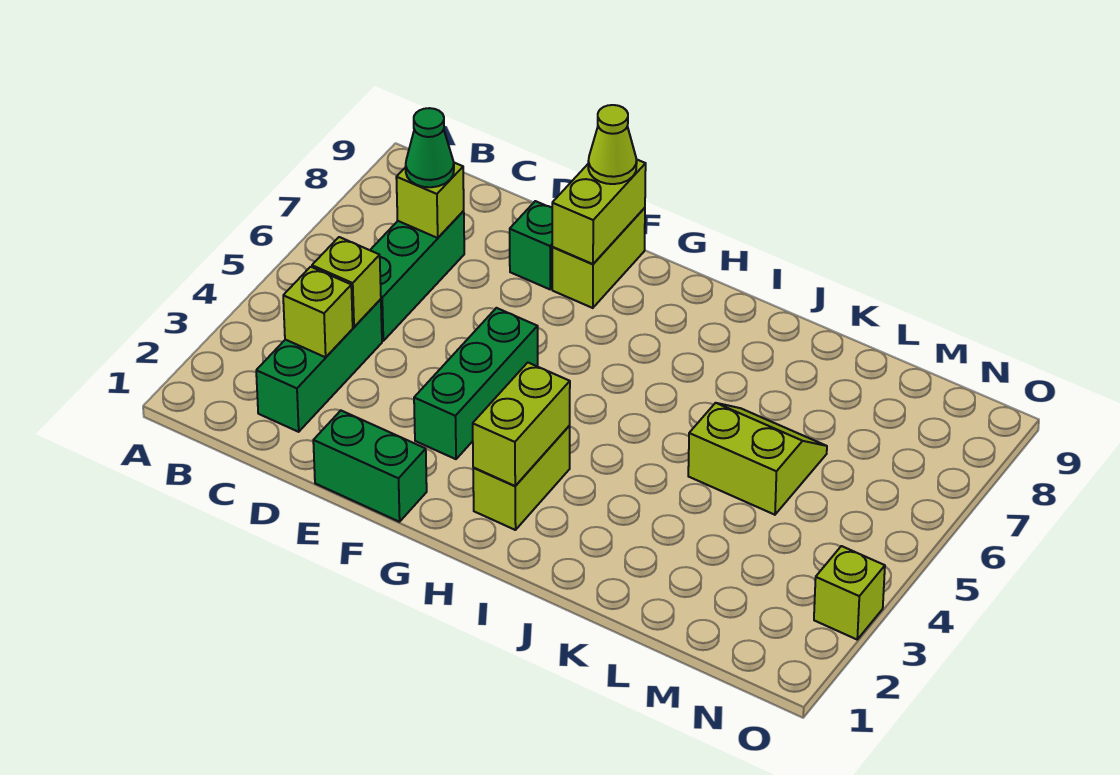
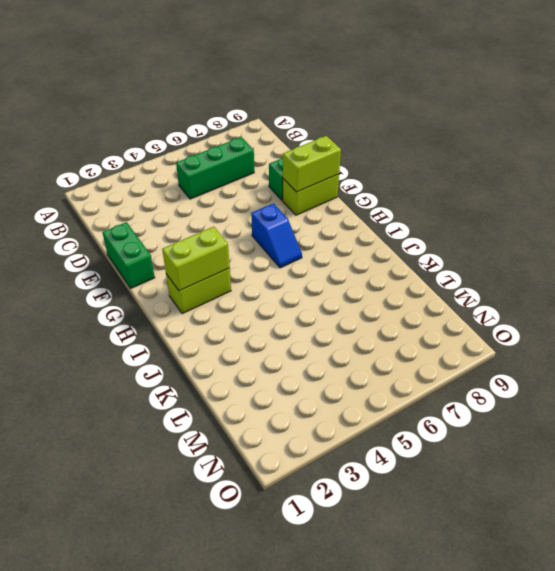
blue slope G6:H6 level 1 top G -> none
none -> green brick C2:C4 level 1
none -> green brick F3:F5 level 1
none -> lime slope K5:L6 level 1 top 5

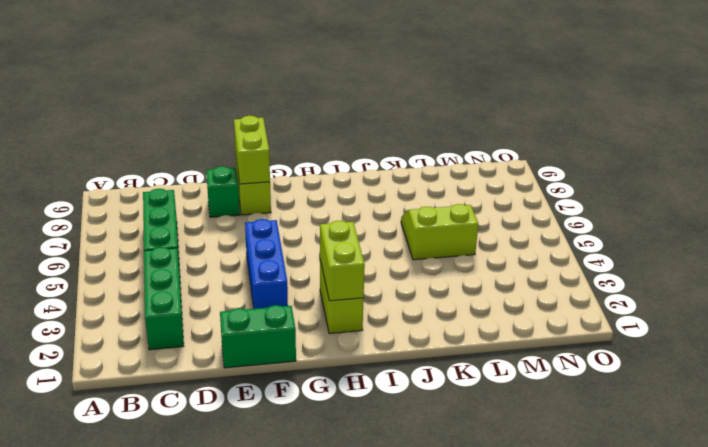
blue brick F3:F5 level 1 -> green brick F3:F5 level 1
none -> lime brick O3 level 1
none -> lime brick C3 level 2
none -> lime brick C4 level 2

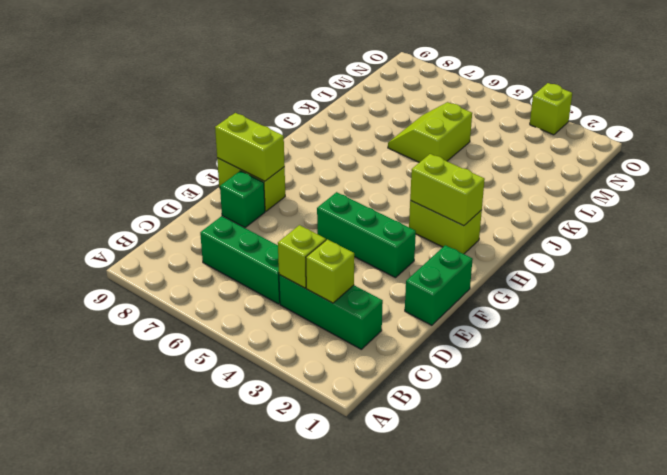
none -> lime brick C7 level 2
none -> green cone C7 level 3
none -> lime cone F9 level 3

